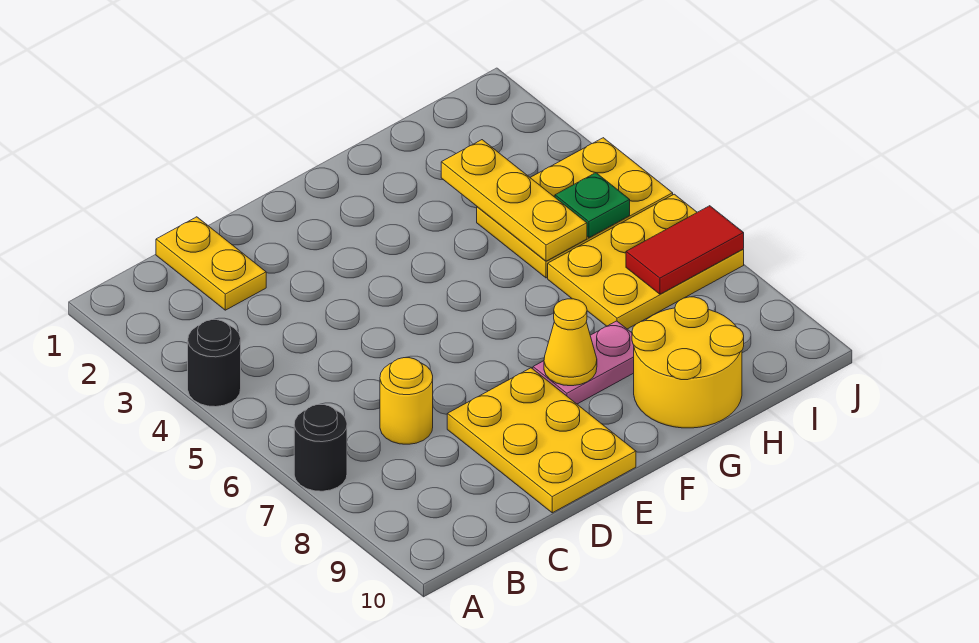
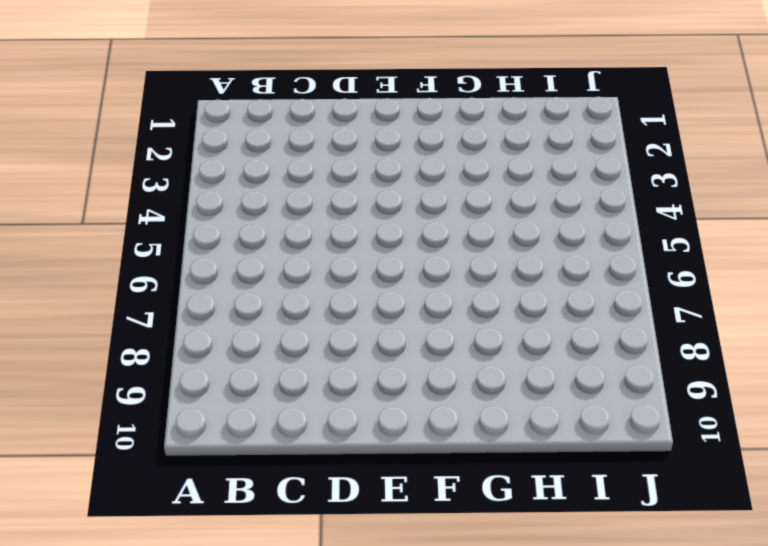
none -> black round brick A4 level 1
none -> black round brick A7 level 1
none -> yellow plate C1:C2 level 1

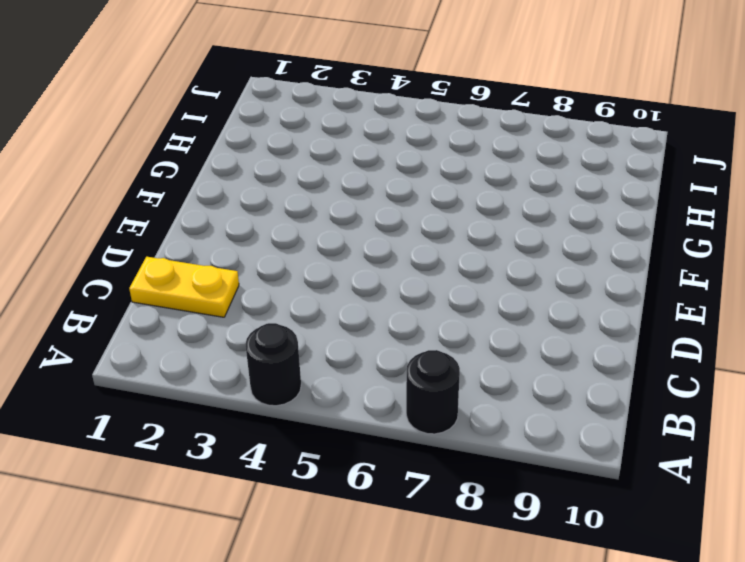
none -> yellow round brick C7 level 1
none -> yellow plate D8:E10 level 1
none -> pink plate F8:G8 level 1

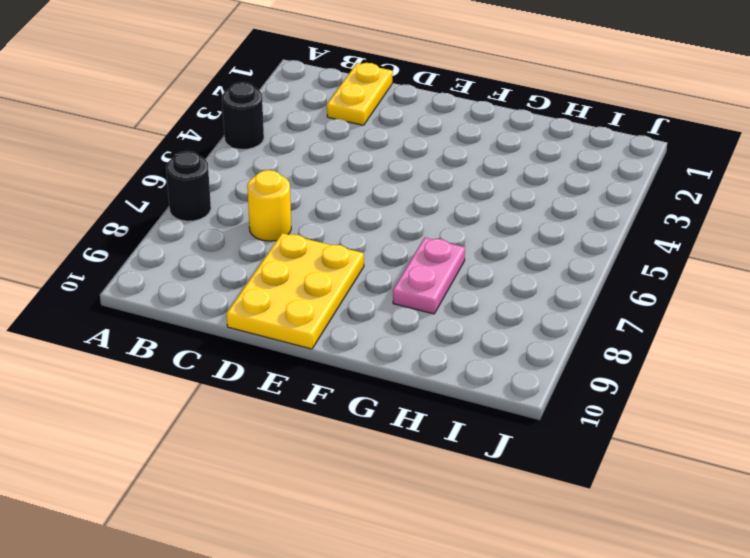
pink plate G7:G8 level 1 -> pink plate F8:G8 level 1
none -> yellow round brick G9:H10 level 1
none -> yellow plate H4:J5 level 1
none -> yellow plate H6:J7 level 1

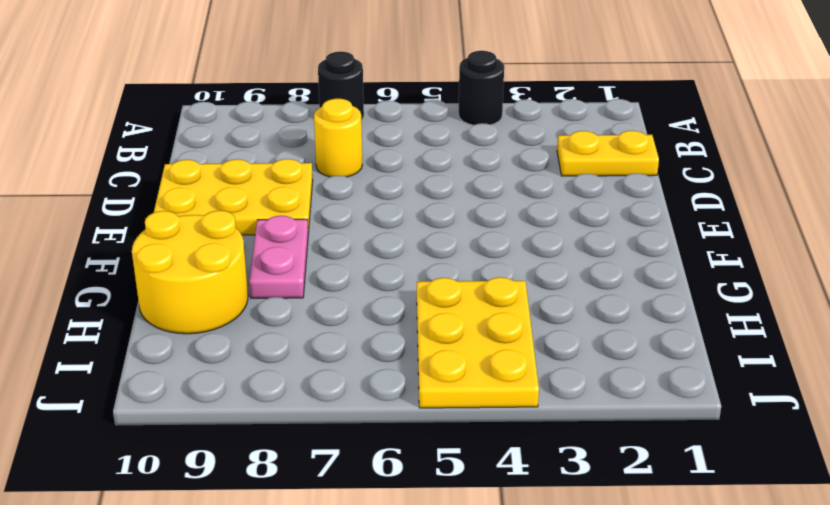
none -> yellow plate H6:J7 level 1
none -> yellow cone F8 level 2
none -> yellow plate H3:H5 level 2

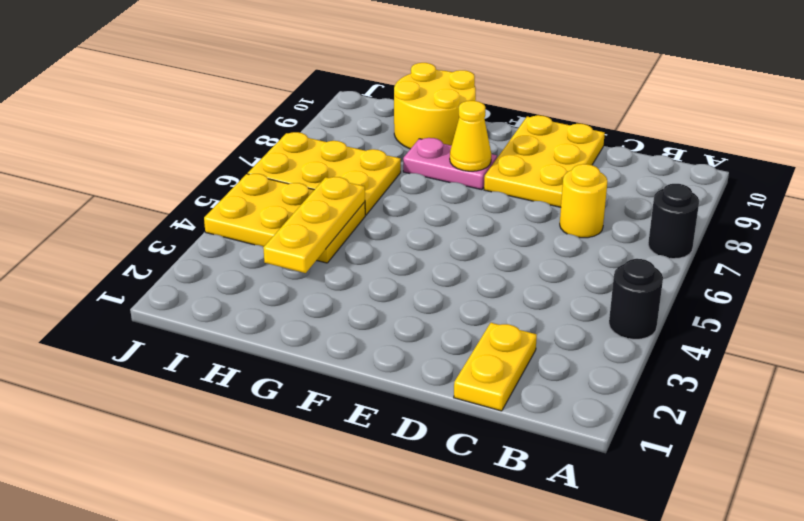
none -> green plate I5 level 2
none -> red tile I7:J7 level 2

